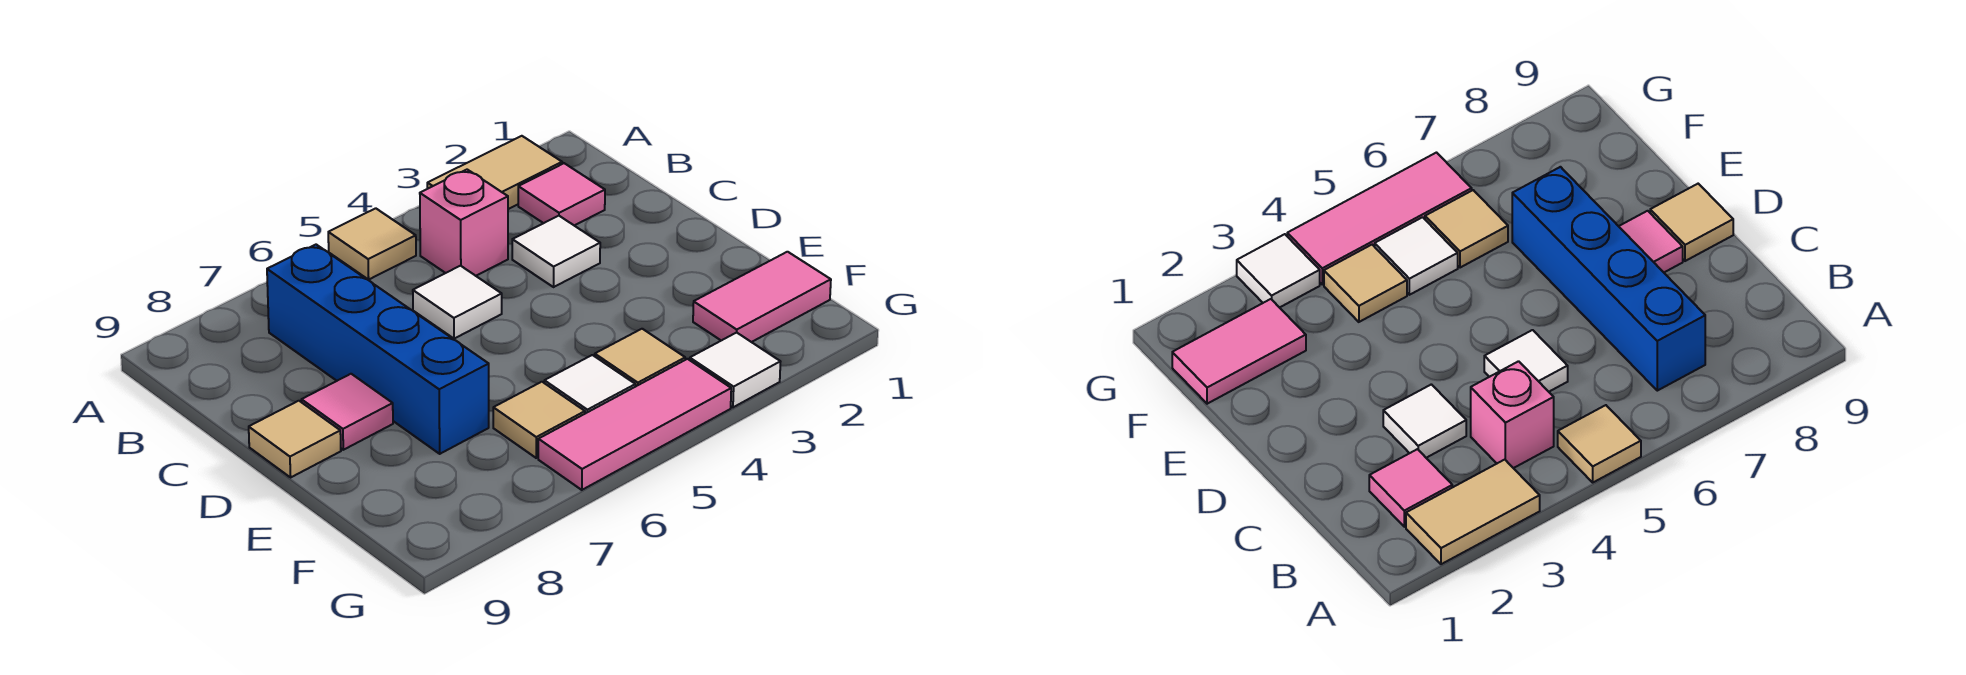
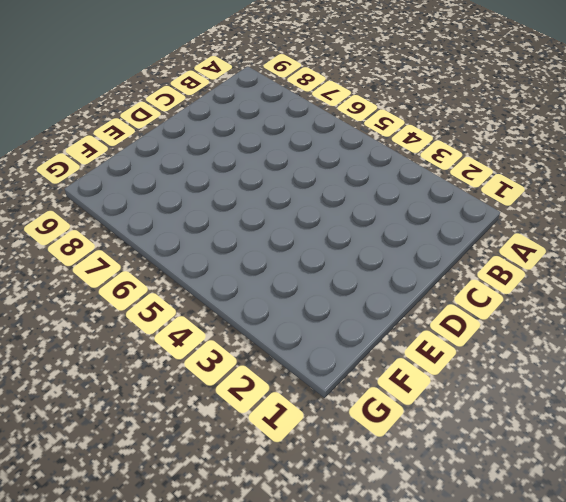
none -> tan tile A2:A3 level 1
none -> tan tile A5 level 1
none -> pink tile B2 level 1

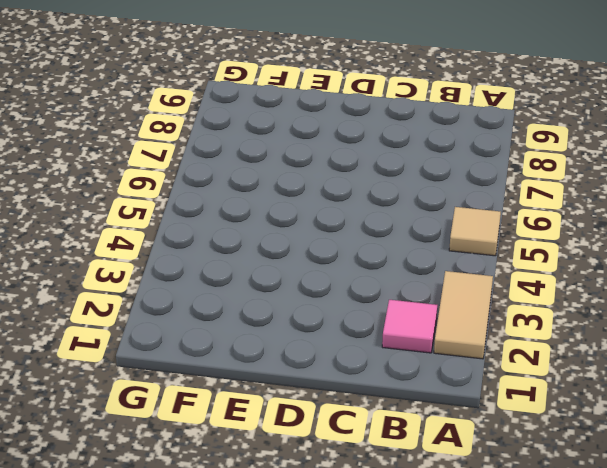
none -> pink brick B4 level 1
none -> blue brick B7:E7 level 1
none -> white tile C3 level 1

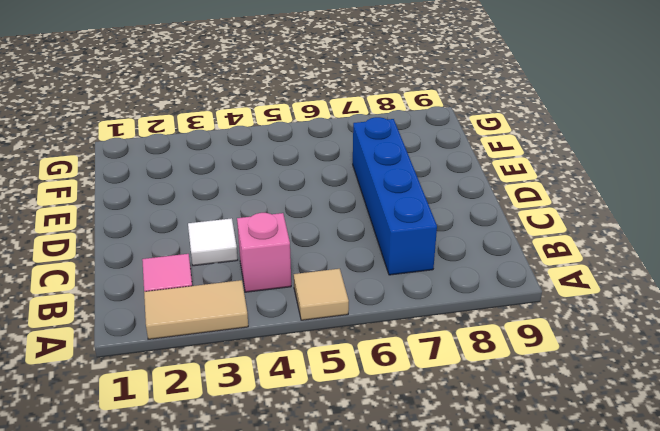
none -> white tile C5 level 1
none -> pink tile D8 level 1
none -> tan tile D9 level 1

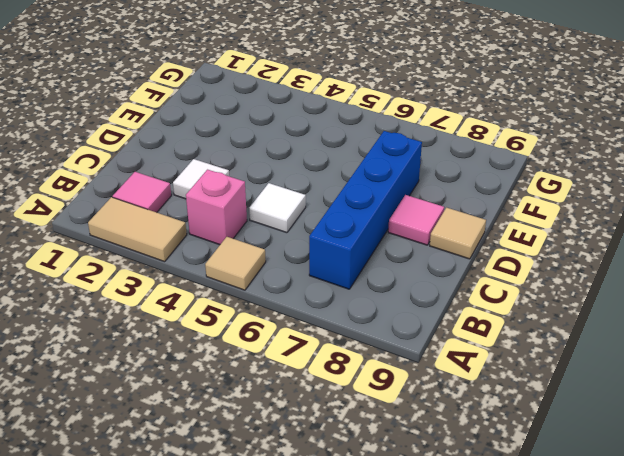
none -> pink tile F1:F2 level 1
none -> tan tile F4 level 1
none -> white tile F5 level 1

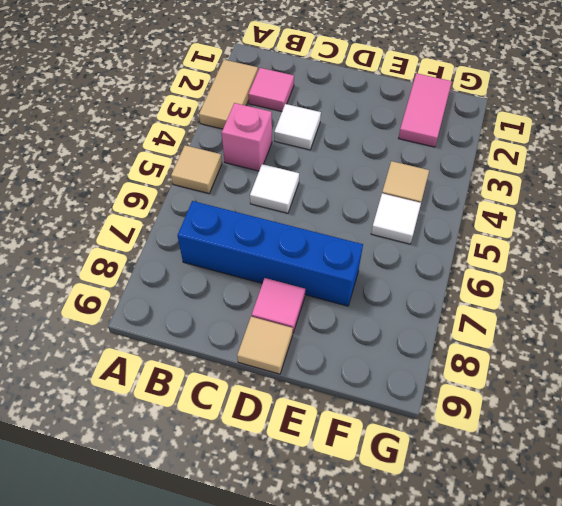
none -> tan tile F6 level 1
none -> white tile G3 level 1
none -> pink tile G4:G6 level 1

